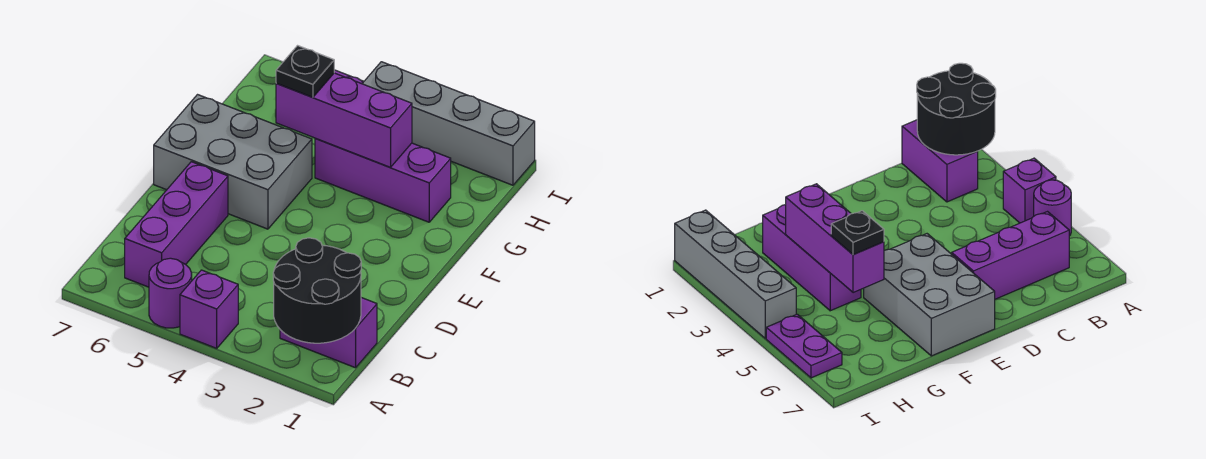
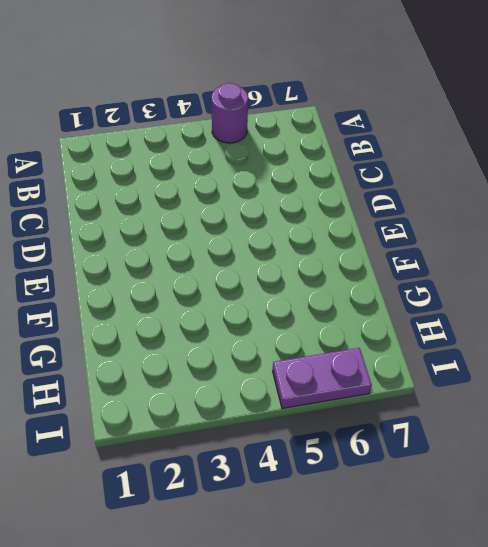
none -> purple brick A4 level 1
none -> purple brick B1:B2 level 1

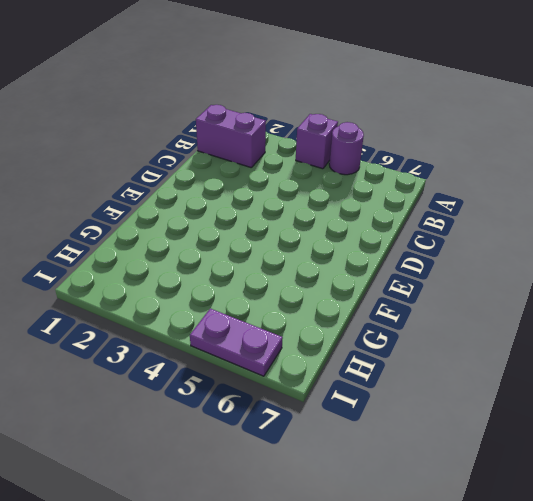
none -> purple brick B6:D6 level 1
none -> grey brick E5:F7 level 1

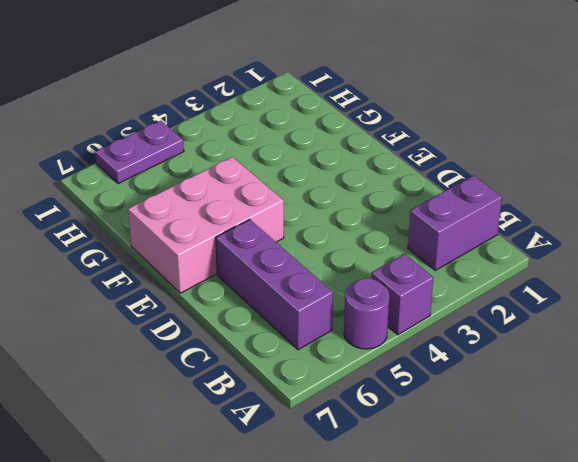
pink brick E5:F7 level 1 -> grey brick E5:F7 level 1
none -> purple brick G2:G4 level 1
none -> grey brick I1:I4 level 1

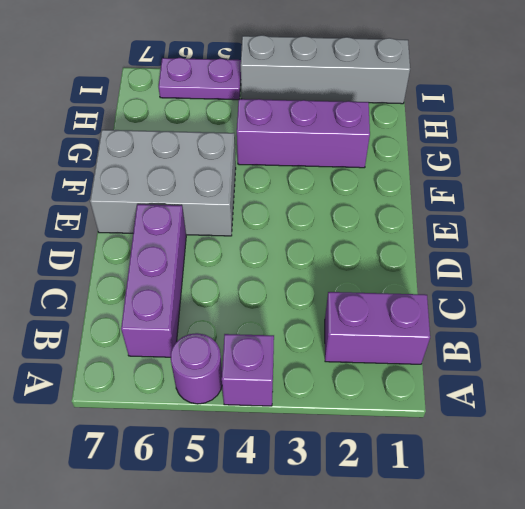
none -> black round brick A1:B2 level 2
none -> purple brick G3:G5 level 2

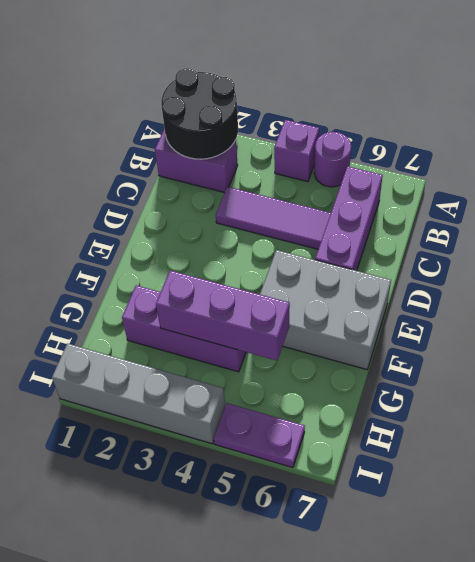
purple tile C3:C5 level 1 -> none
none -> black plate G5 level 3

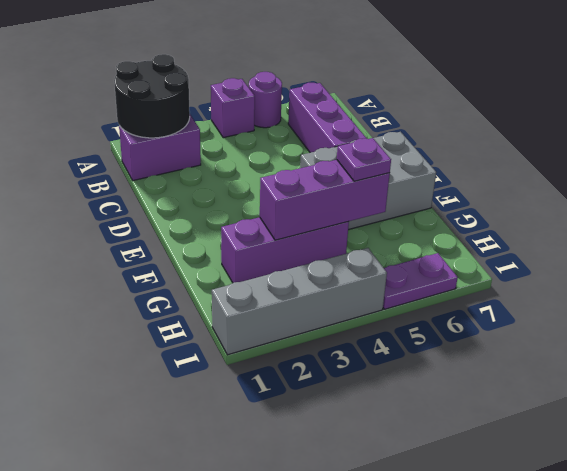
purple plate G5 level 3 -> black plate G5 level 3

